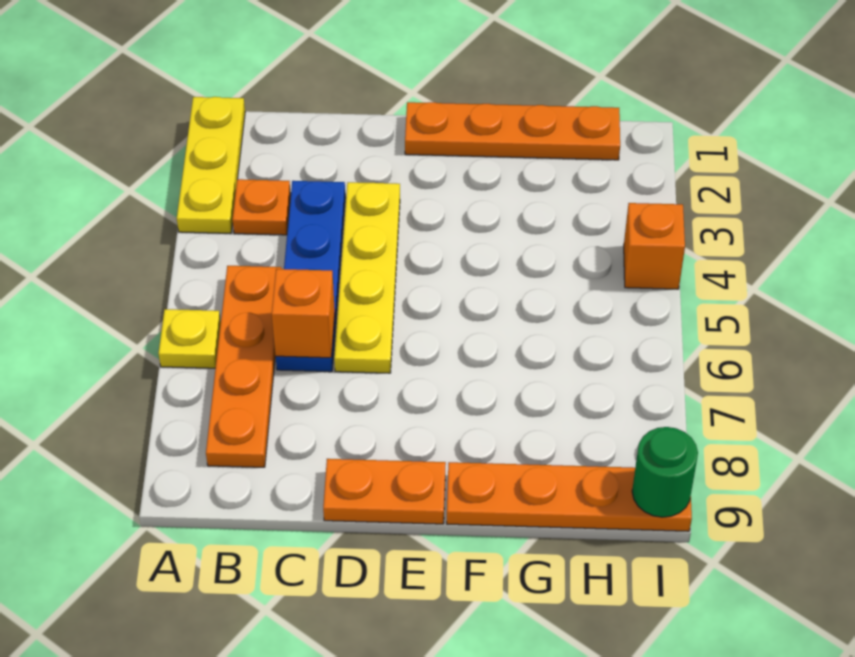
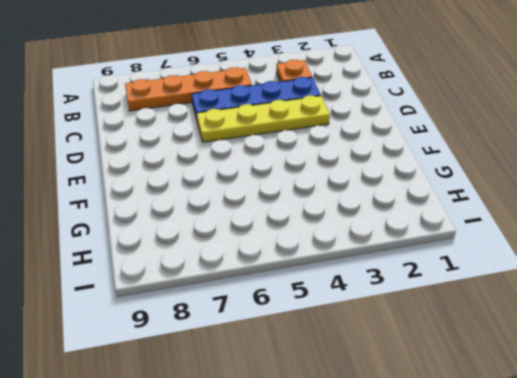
none -> yellow plate A1:A3 level 1
none -> yellow plate A6 level 1
none -> orange plate D9:E9 level 1

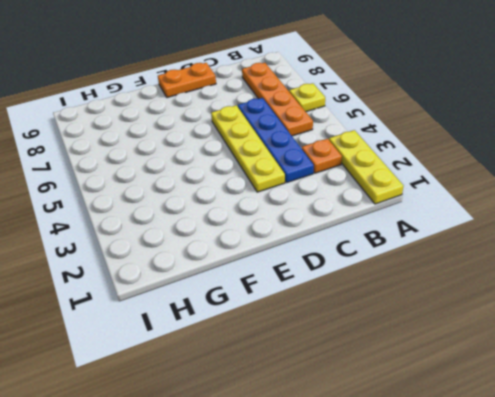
none -> orange plate E1:H1 level 1
none -> orange plate F9:I9 level 1
none -> orange brick I4 level 1

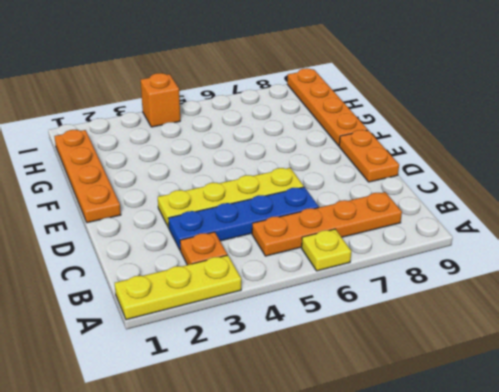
none -> orange brick C6 level 2
none -> green round brick I9 level 2

